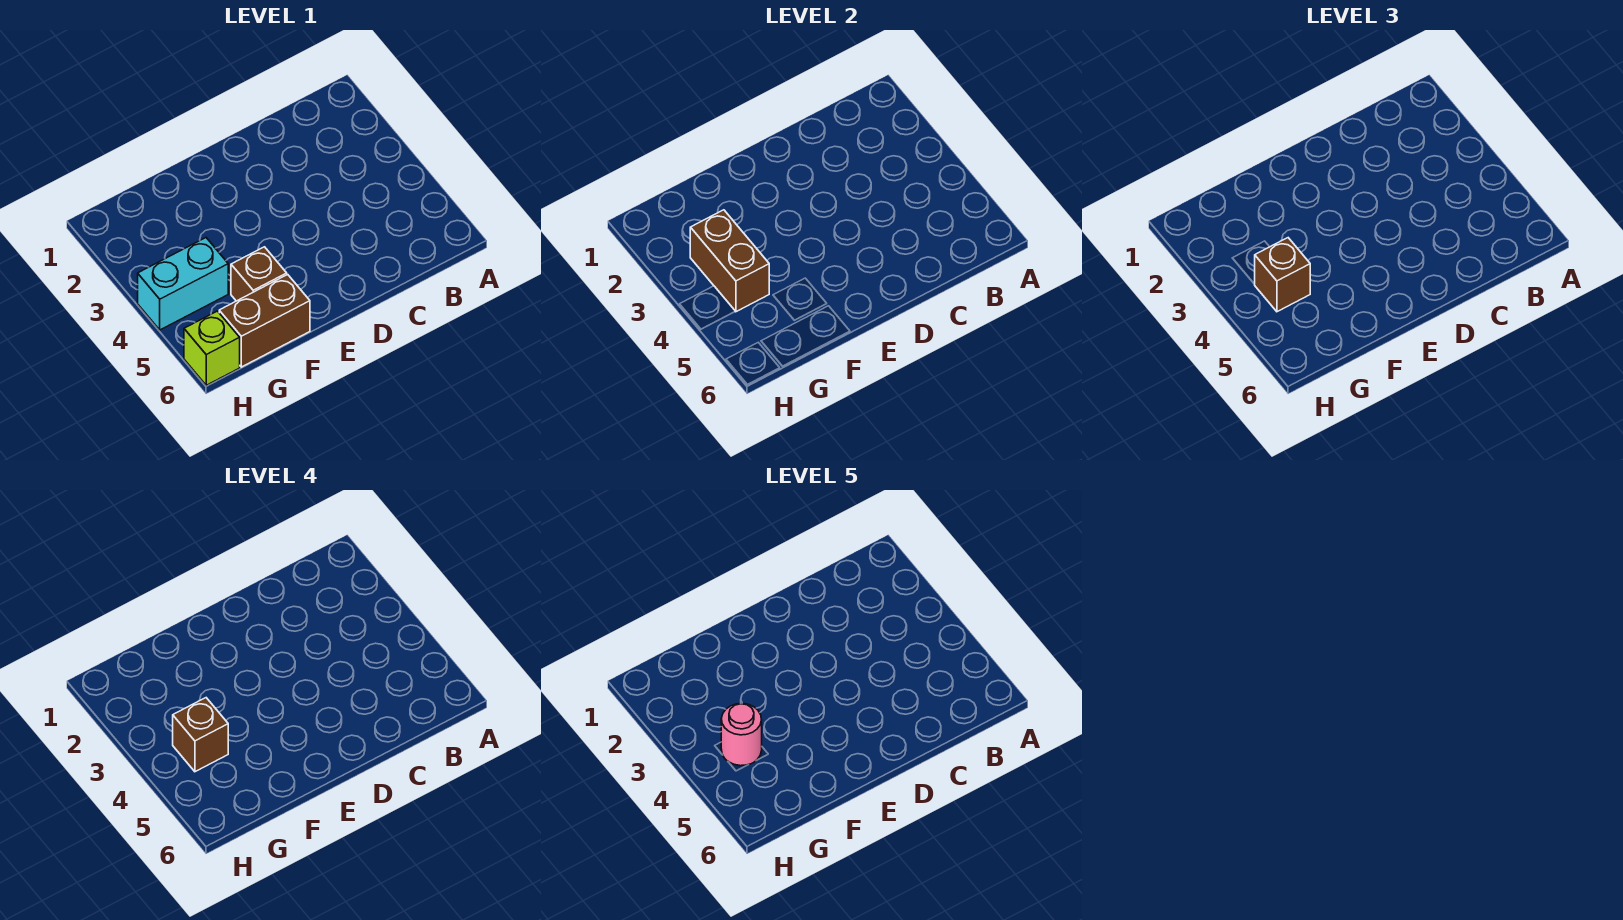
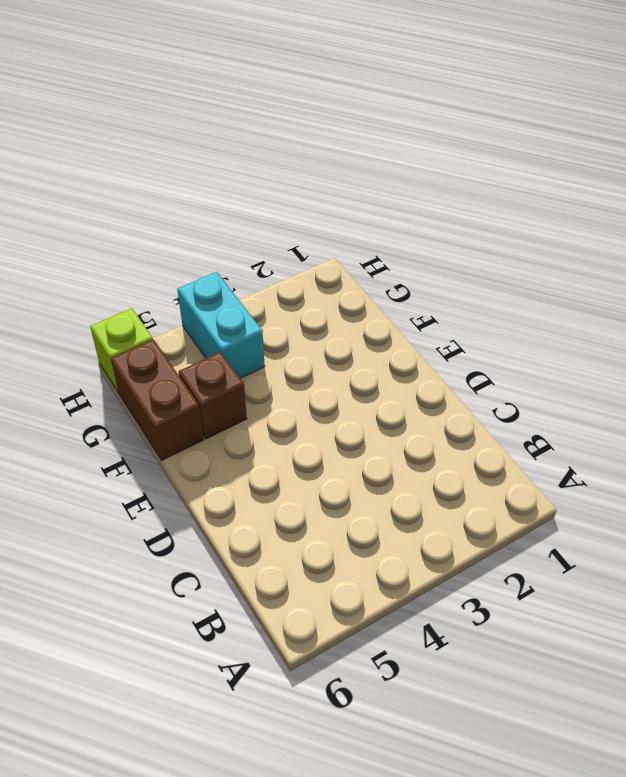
none -> brown brick G3:G4 level 2
none -> brown brick G4 level 3

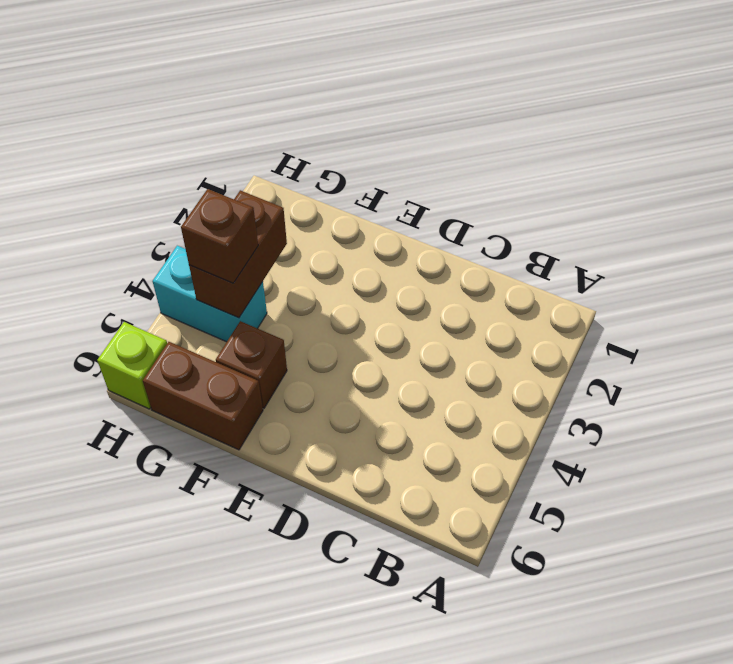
none -> brown brick G4 level 4
none -> pink round brick G4 level 5

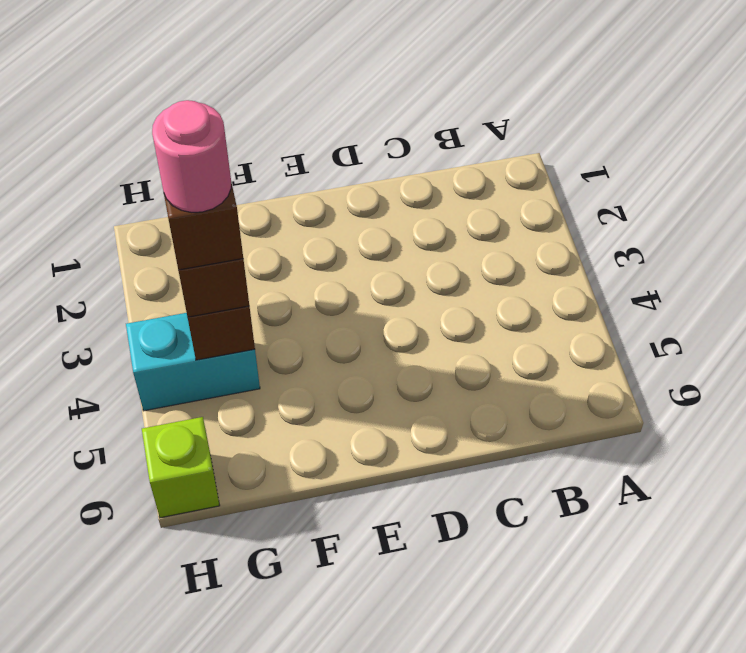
none -> brown brick F5 level 1
none -> brown brick F6:G6 level 1

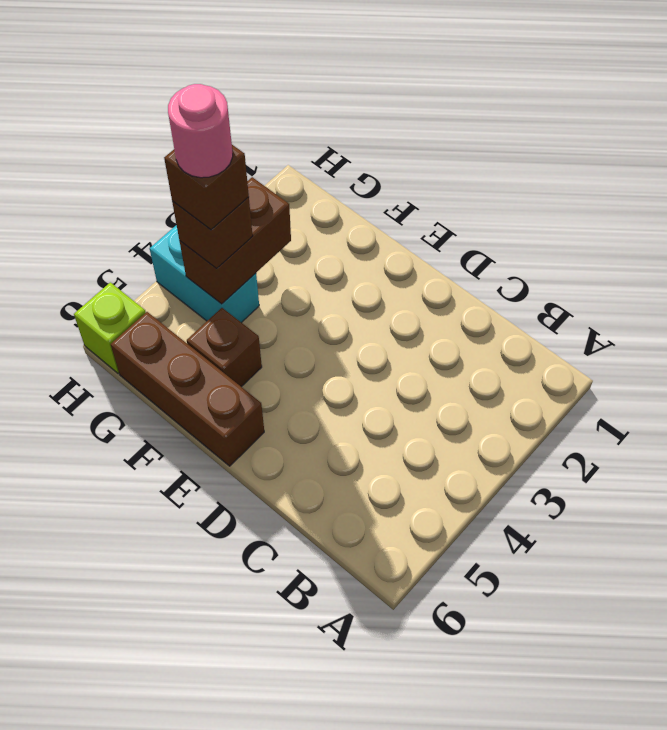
brown brick E6:G6 level 1 -> brown brick F6:G6 level 1

